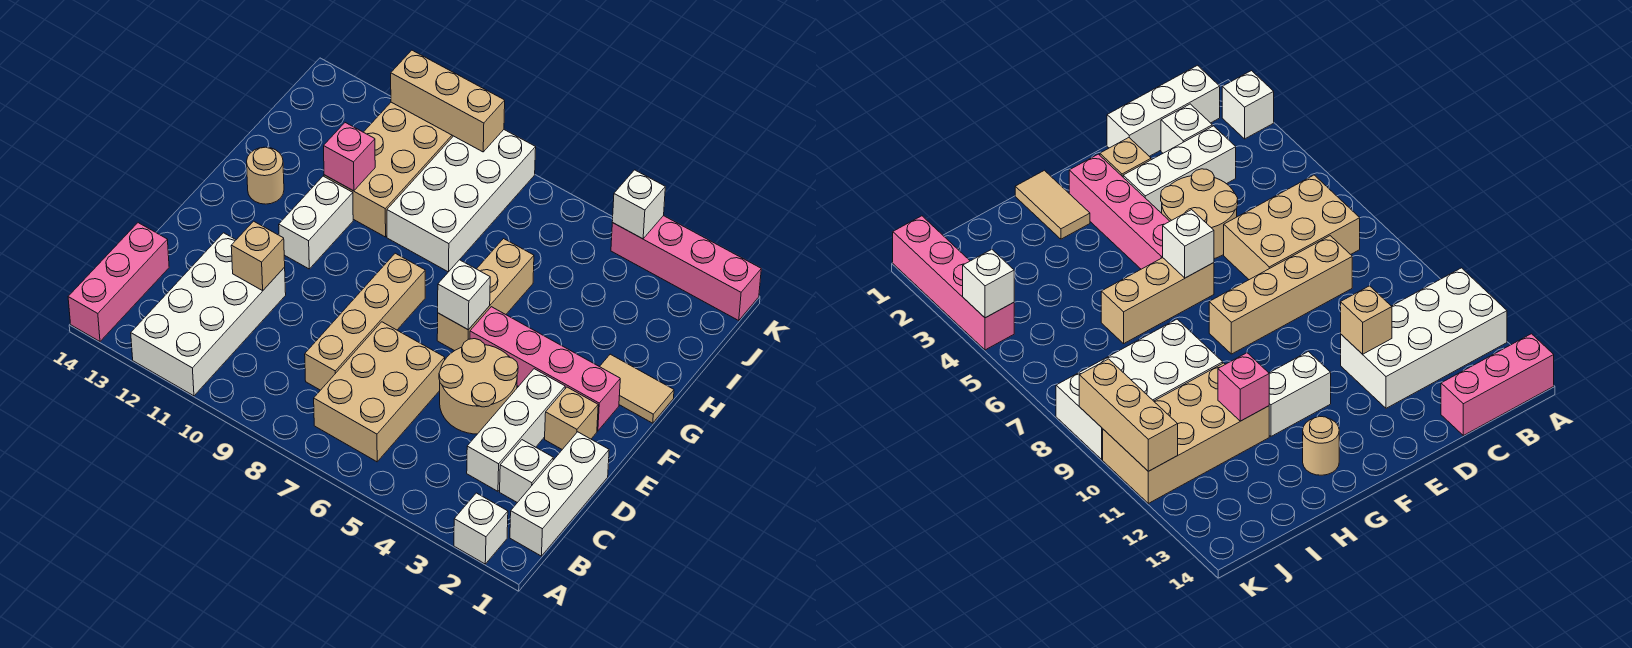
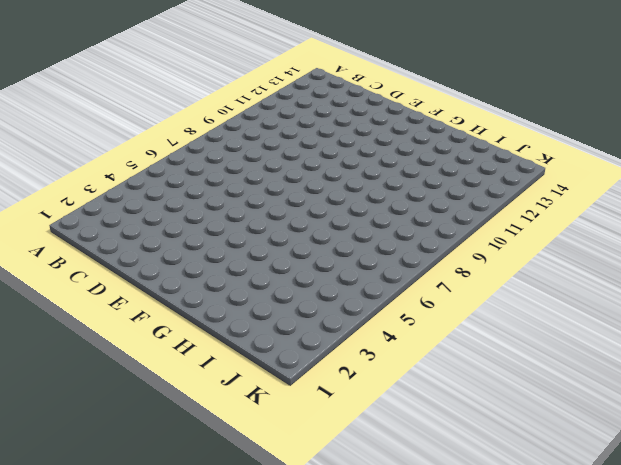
none -> white brick A2 level 1
none -> white brick A11:D12 level 1
none -> pink brick A14:C14 level 1

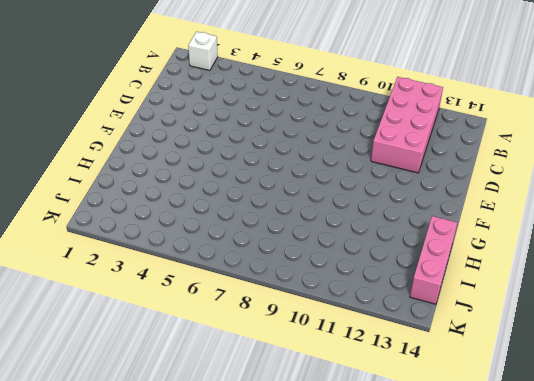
pink brick A11:D12 level 1 -> white brick A11:D12 level 1
pink brick H14:J14 level 1 -> pink brick A14:C14 level 1
none -> white brick B1:D1 level 1
none -> tan brick B6:D7 level 1
none -> white brick C2 level 1

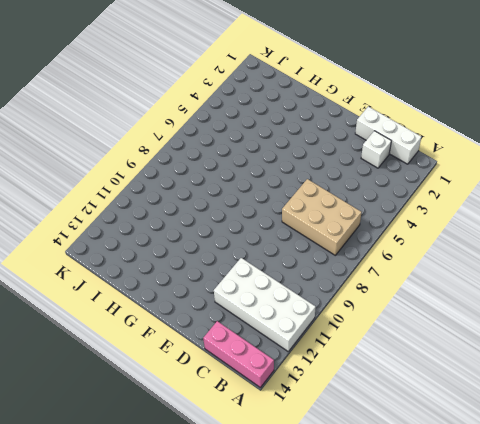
none -> white brick A2 level 1
none -> white brick C3:E3 level 1
none -> tan brick C8:F8 level 1

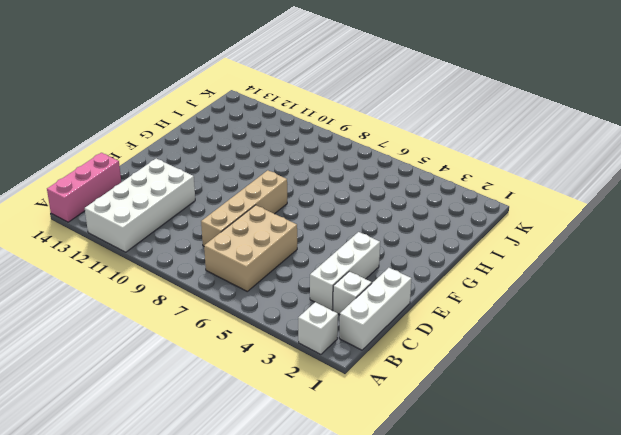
none -> tan round brick D4:E5 level 1
none -> tan brick E2 level 1
none -> pink brick F2:F5 level 1

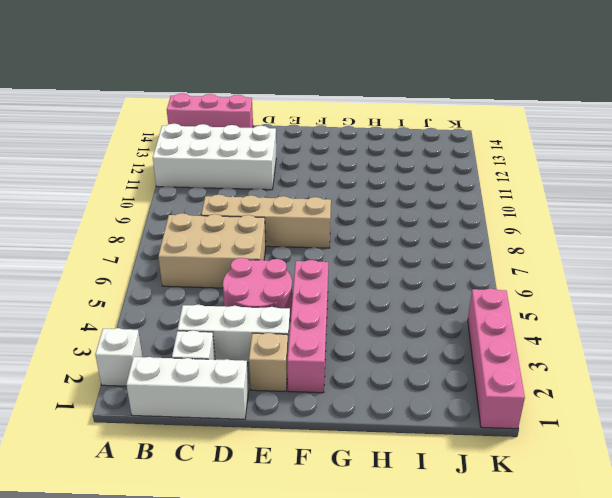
pink round brick D4:E5 level 1 -> tan round brick D4:E5 level 1
none -> tan brick F6:H6 level 1
none -> white brick F11:G11 level 1
none -> tan tile G1:G2 level 1

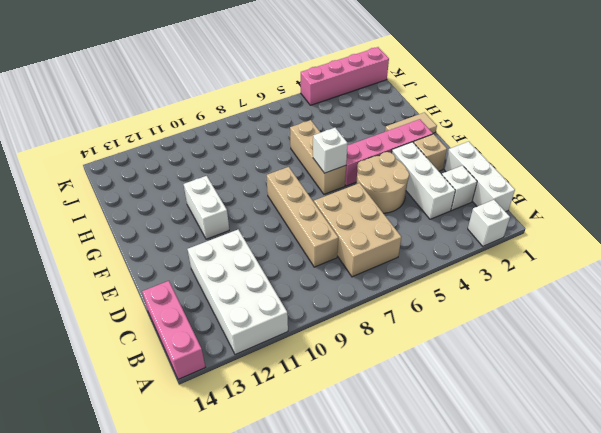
none -> tan round brick G13 level 1
none -> white brick H8:K9 level 1
none -> tan brick H10:K11 level 1

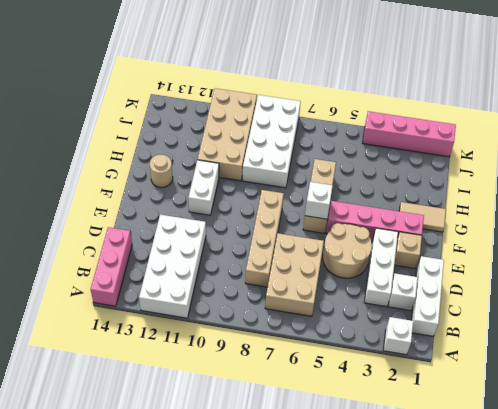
none -> tan brick D11 level 2
none -> pink brick H11 level 2
none -> white brick K4 level 2

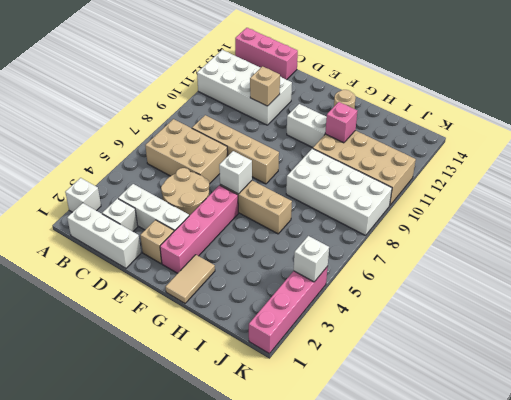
none -> tan brick K9:K11 level 2

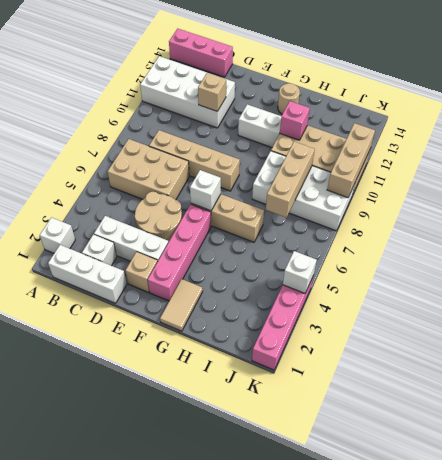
tan brick I7:I9 level 2 -> none

